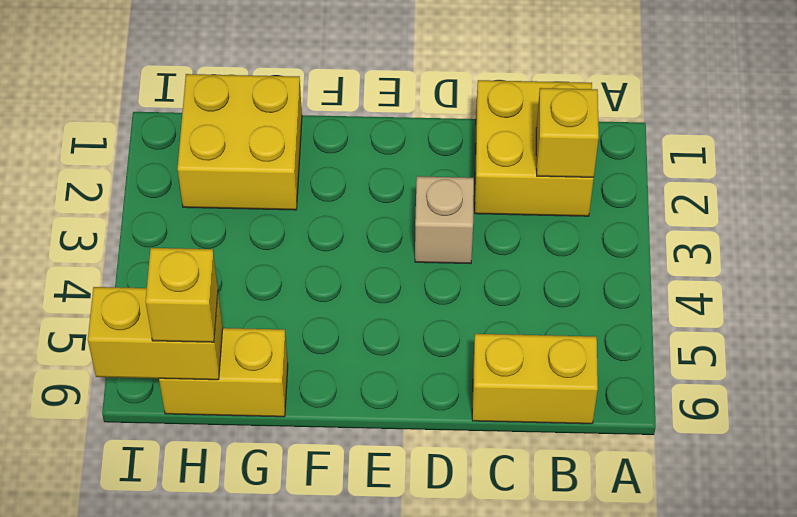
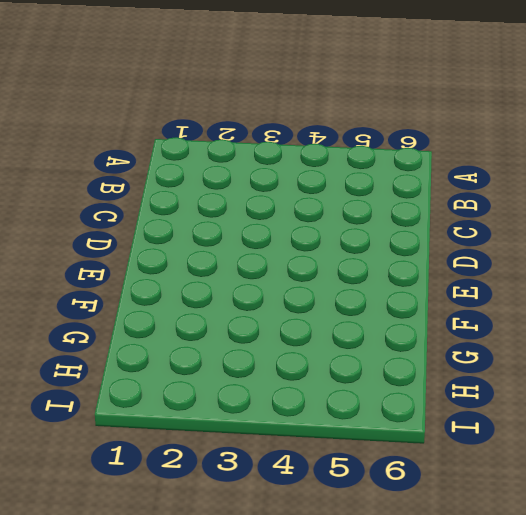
none -> yellow brick B1:C2 level 1
none -> yellow brick B6:C6 level 1

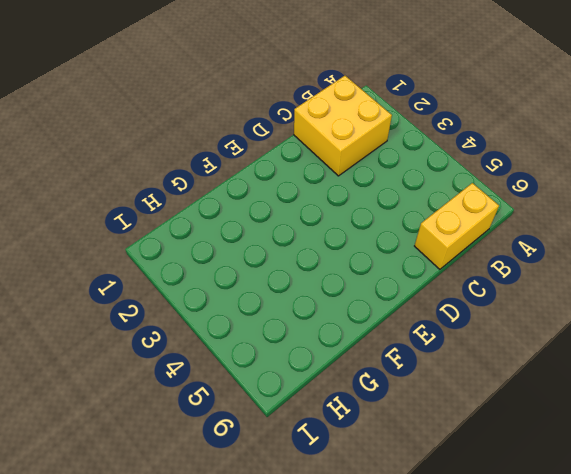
none -> tan brick D3 level 1
none -> yellow brick G1:H2 level 1

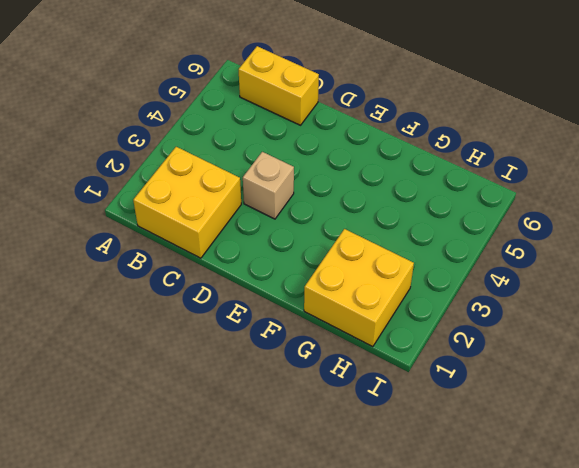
none -> yellow brick G6:H6 level 1
none -> yellow brick B2 level 2

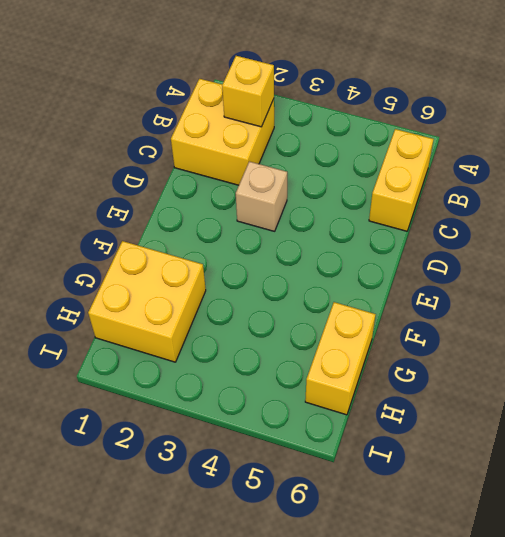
none -> yellow brick H6:I6 level 2
none -> yellow brick H6 level 3

